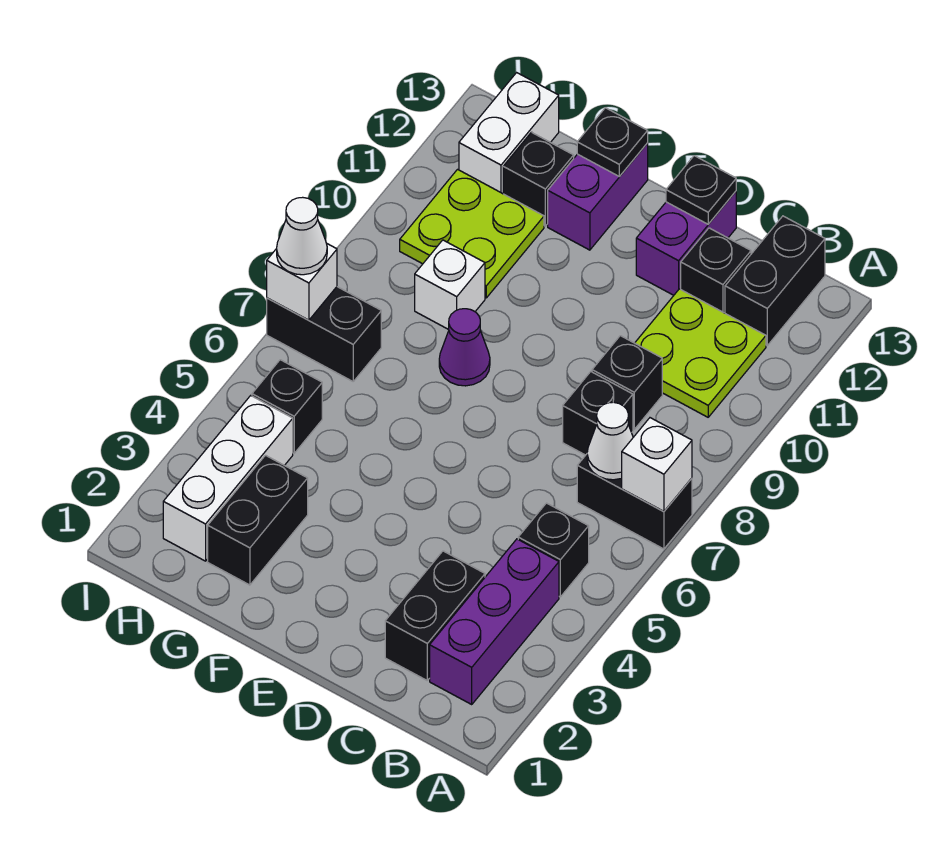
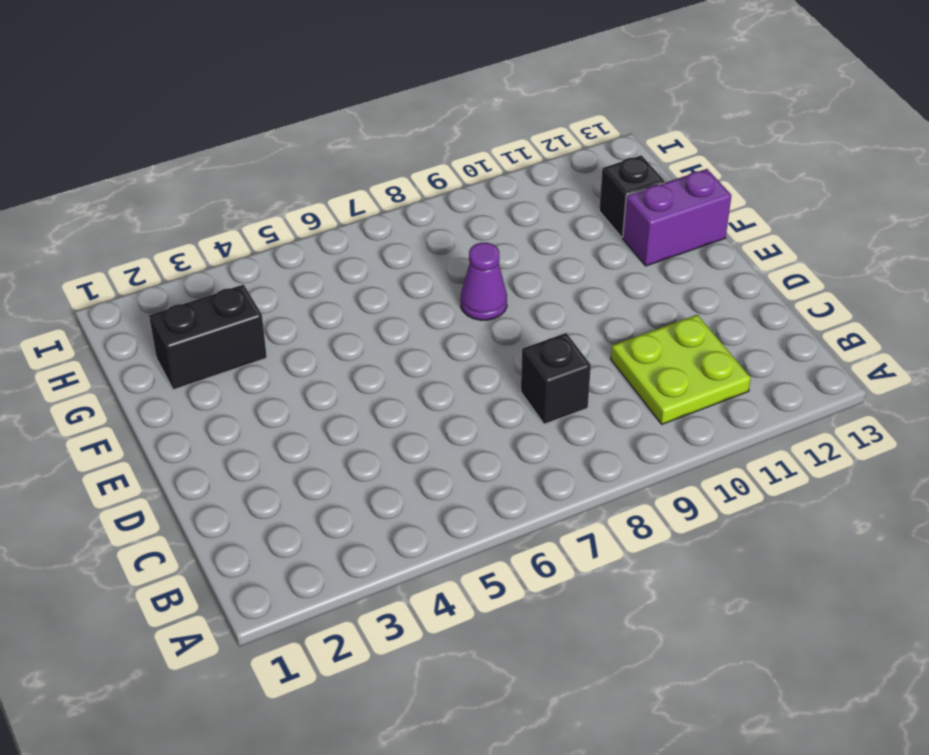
none -> black brick A7:B7 level 1
none -> purple brick B2:B4 level 1
none -> black brick B5 level 1

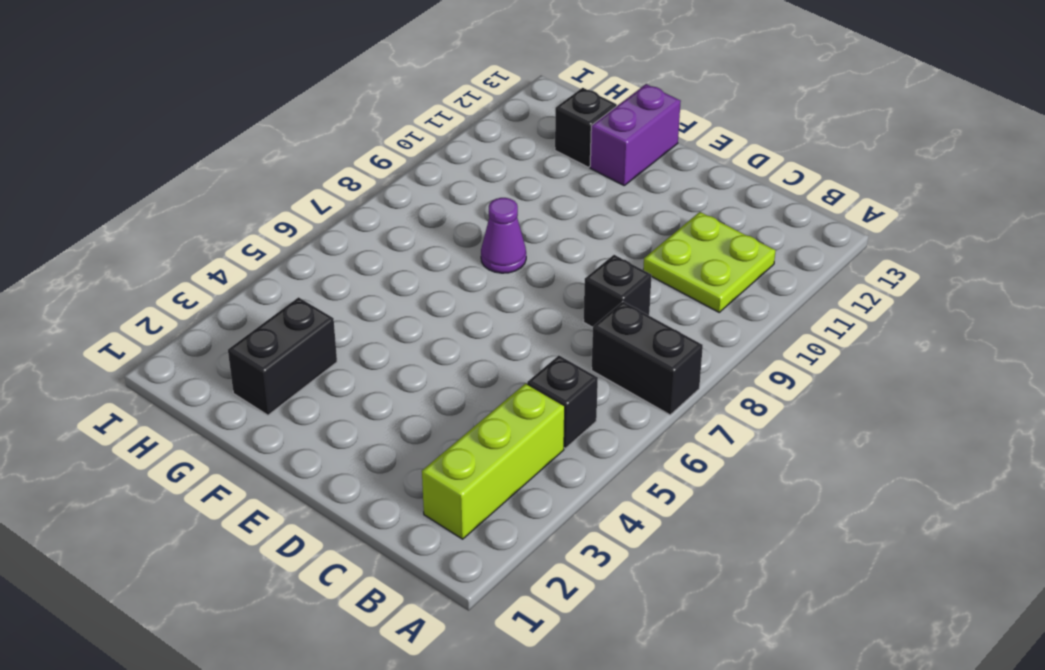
lime brick B2:B4 level 1 -> purple brick B2:B4 level 1
none -> black brick B12:B13 level 1
none -> black brick C2:C3 level 1
none -> black brick C9 level 1

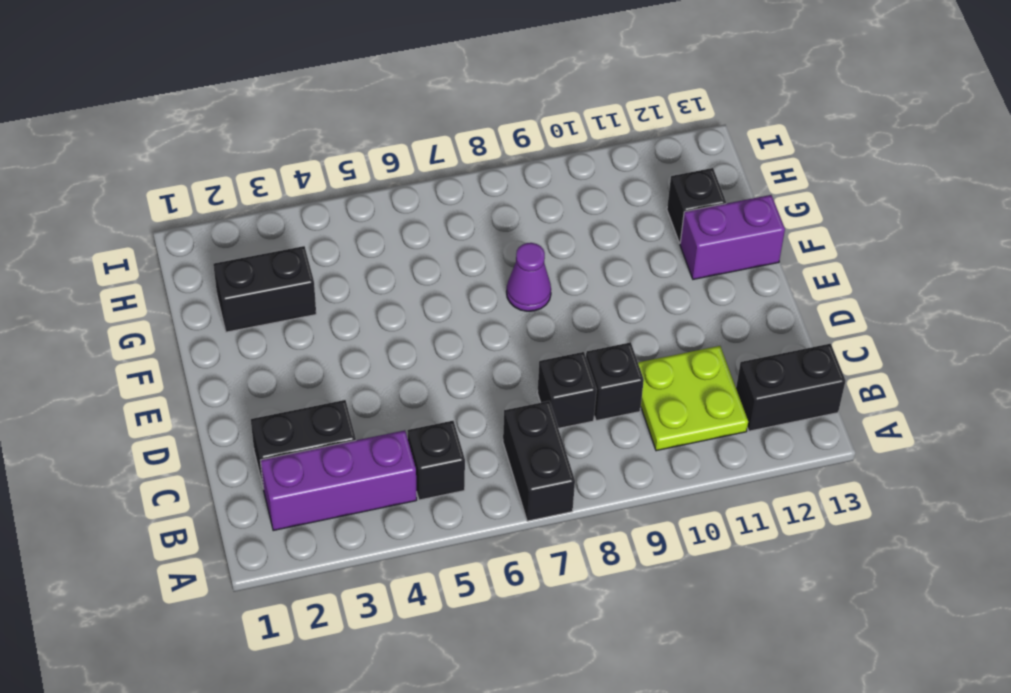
none -> black brick C12 level 1
none -> purple brick D12:D13 level 1
none -> white brick G9 level 1

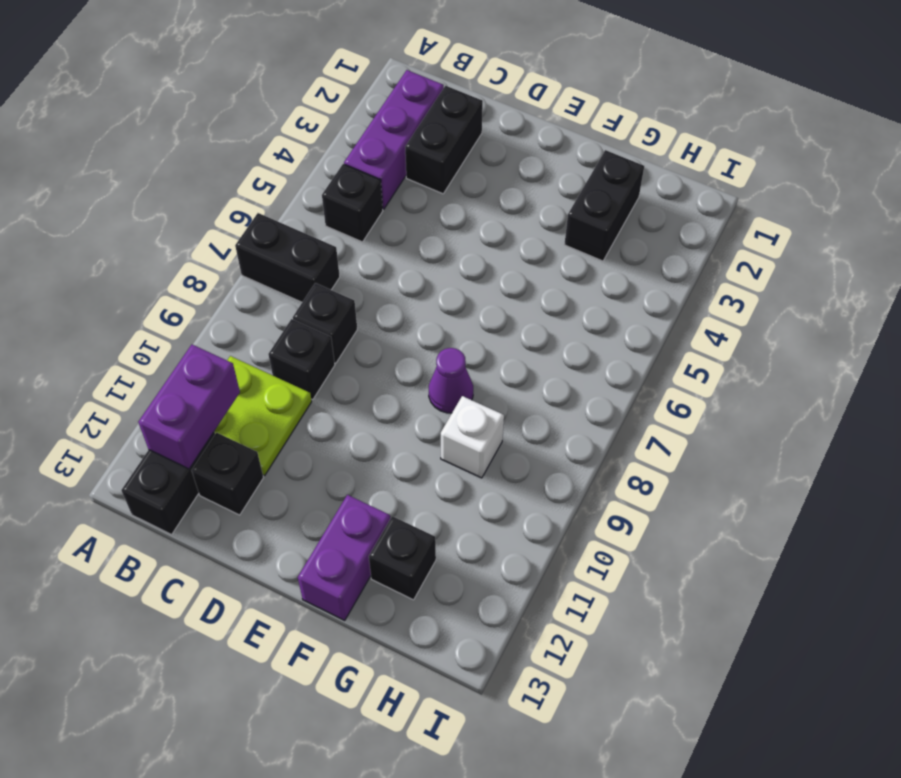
purple brick B11:B12 level 2 -> purple brick D12:D13 level 1
none -> lime plate G10:H11 level 1
none -> white brick H2:H4 level 1
none -> black brick H5 level 1

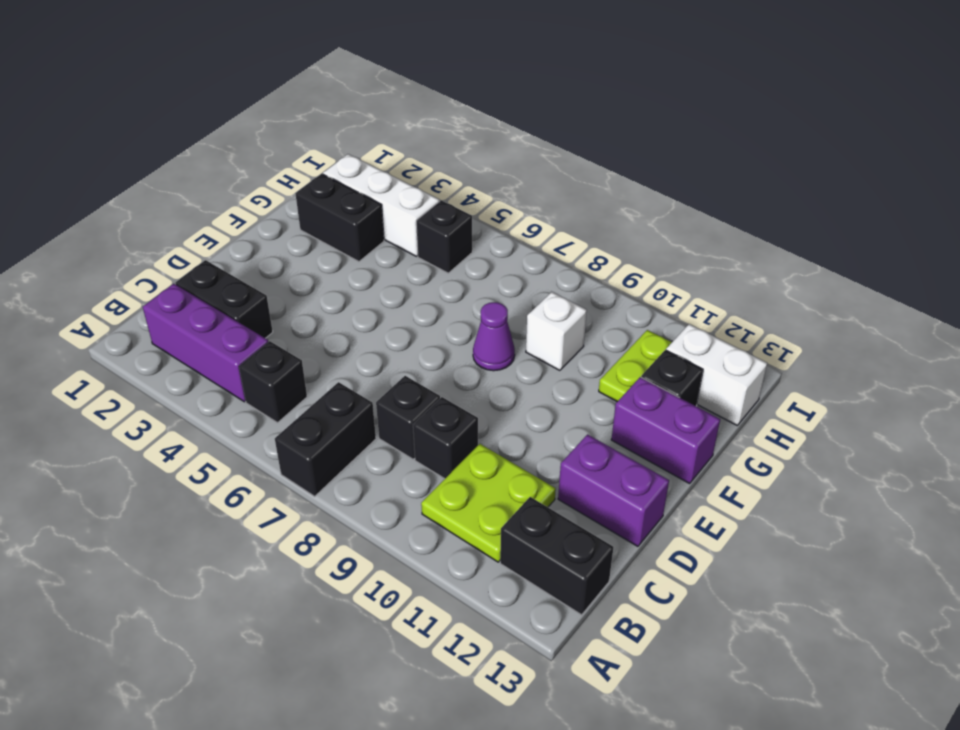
lime plate G11:H11 level 1 -> lime plate G10:H11 level 1
none -> black brick C12 level 1
none -> black brick H7:I7 level 1
none -> white brick A7 level 2

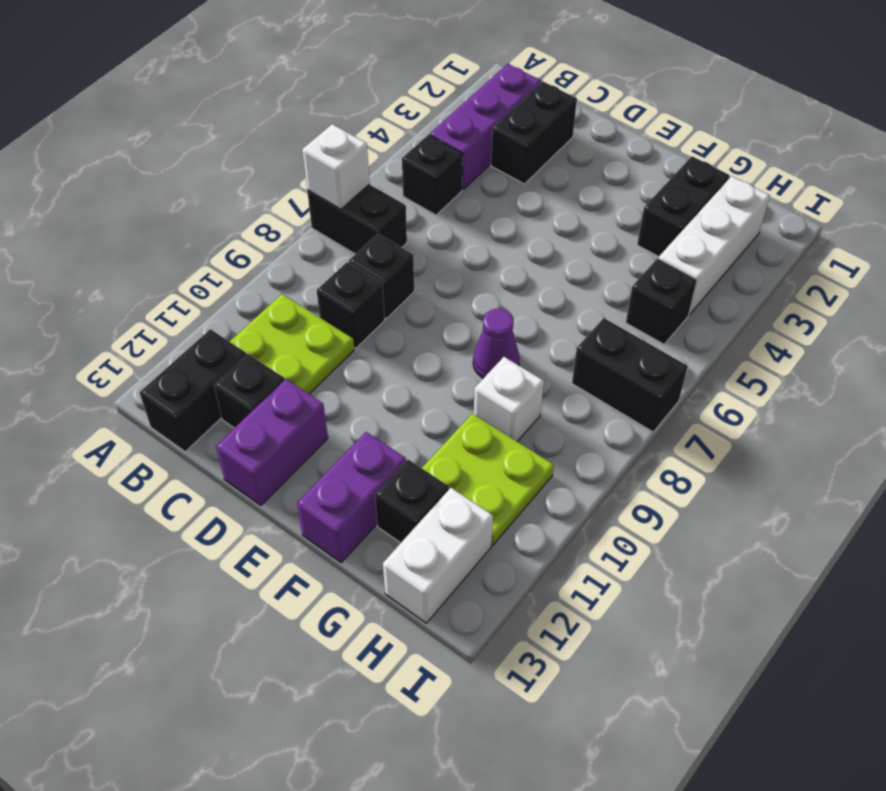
none -> white cone B7 level 2
none -> black plate D13 level 2
none -> black plate F13 level 2

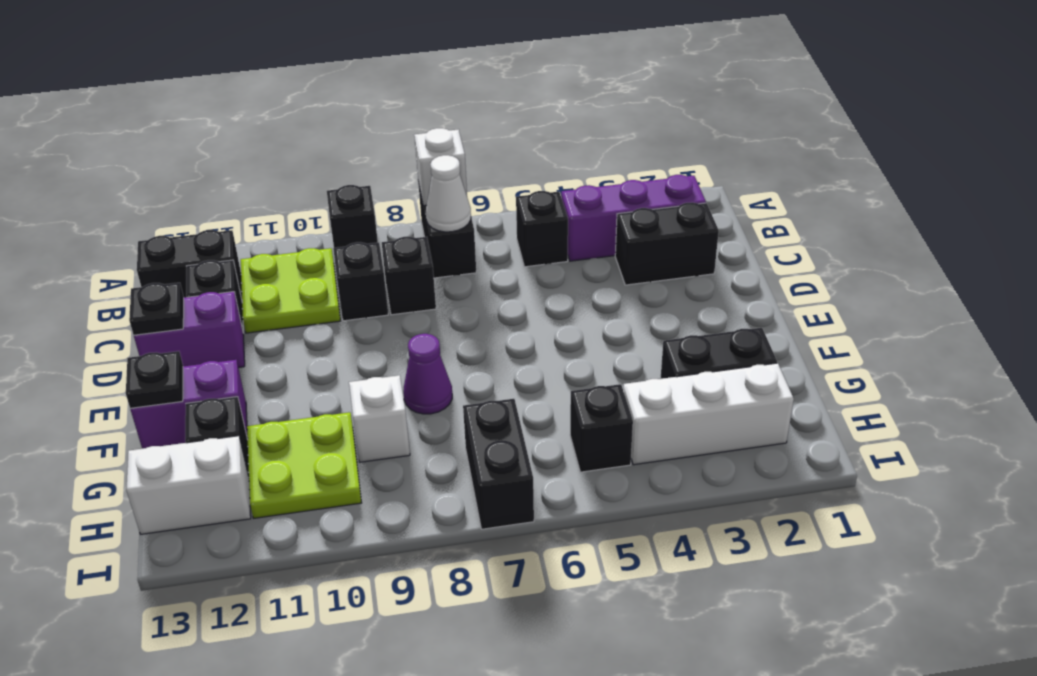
black brick A9 level 1 -> none
none -> white brick I7 level 2
none -> white cone I7 level 3

